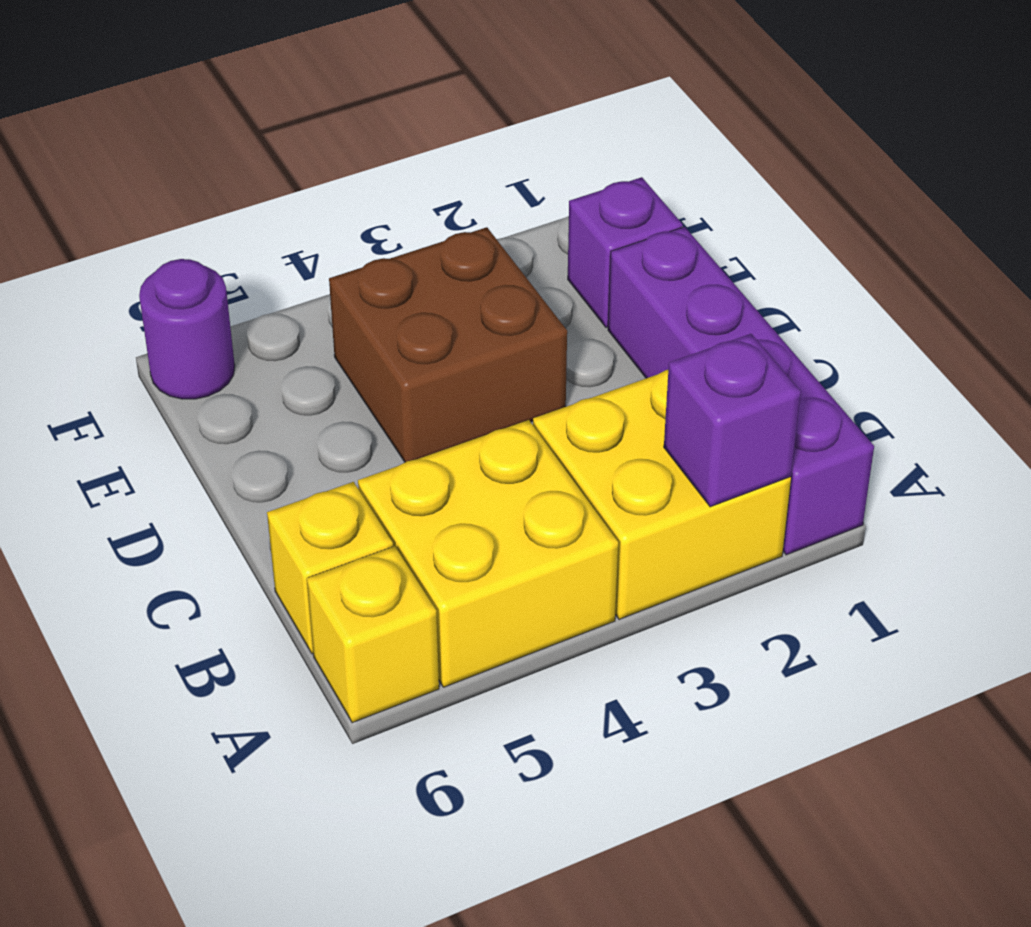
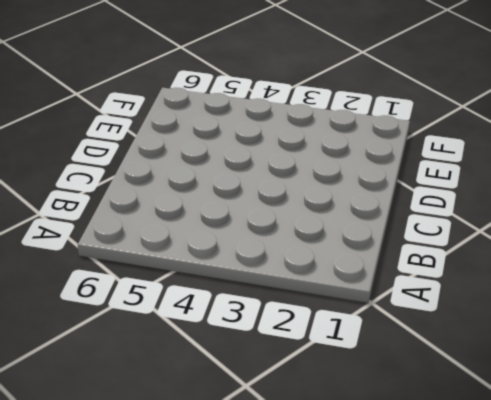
none -> purple brick A1:D1 level 1
none -> yellow brick A2:B3 level 1

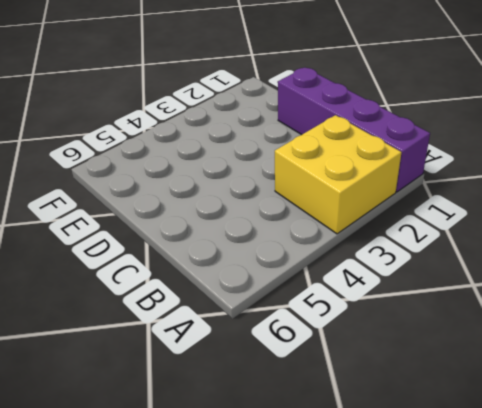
none -> yellow brick A4:B5 level 1
none -> yellow brick A6 level 1

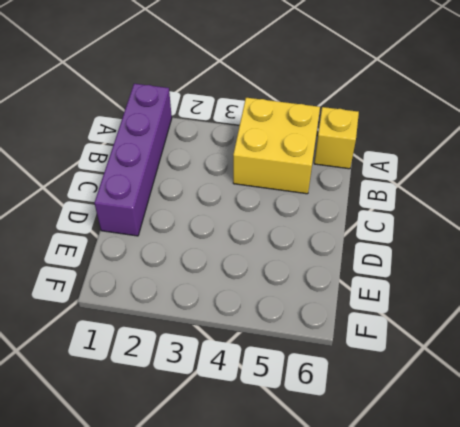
none -> yellow brick A2:B3 level 1
none -> yellow brick B6 level 1

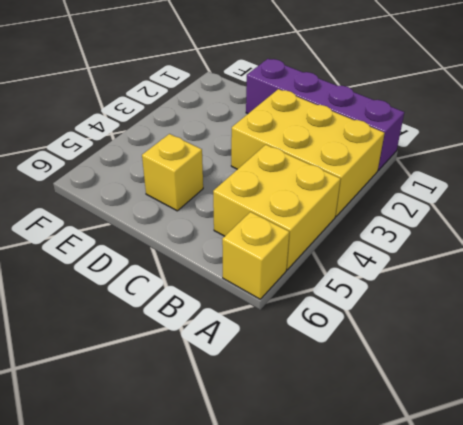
yellow brick A2:C3 level 1 -> yellow brick A2:B3 level 1
yellow brick D5 level 1 -> yellow brick B6 level 1
none -> brown brick D3:E4 level 1
none -> purple brick E1 level 1

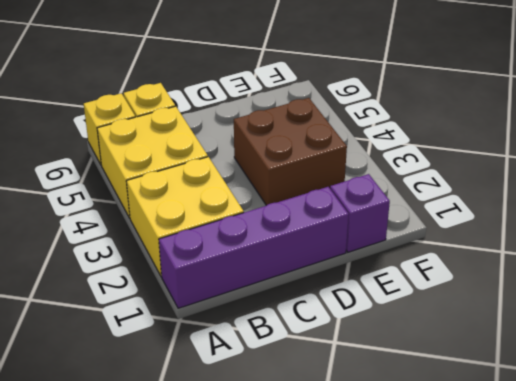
none -> purple round brick F6 level 1
none -> purple brick A2 level 2

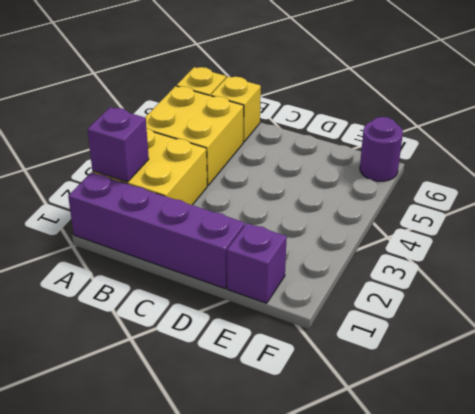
none -> brown brick D3:E4 level 1

